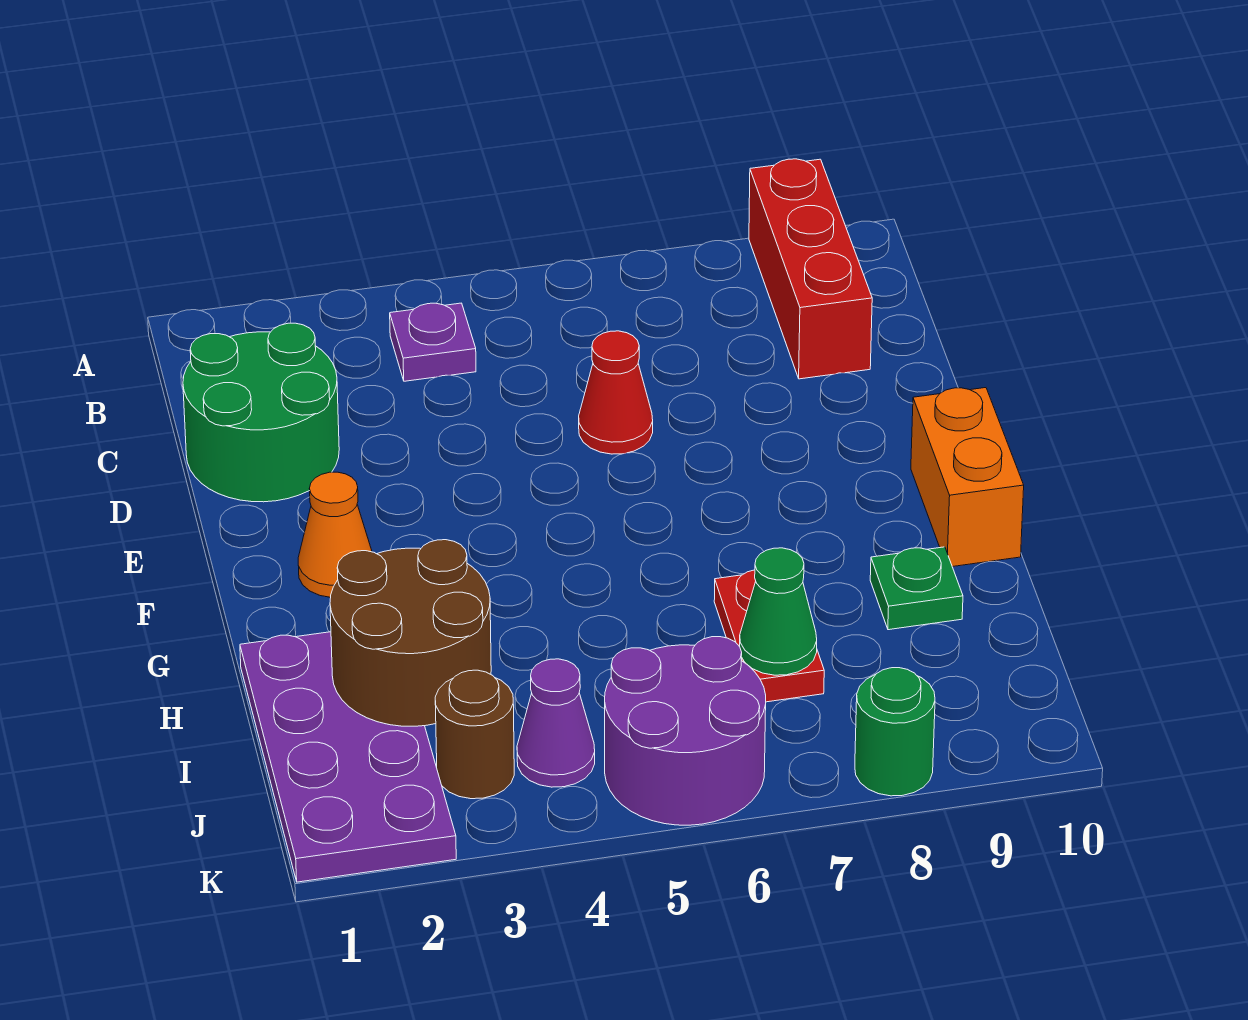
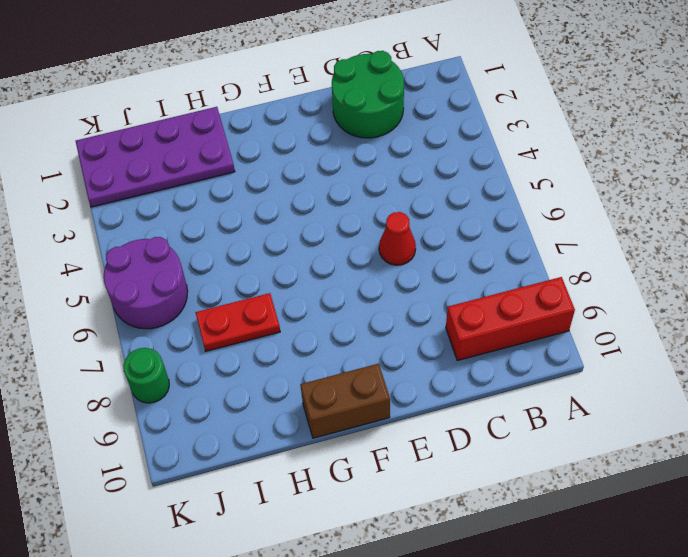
brown brick F10:G10 level 1 -> orange brick F10:G10 level 1
none -> purple plate B4 level 1
none -> orange cone F2 level 1
none -> green plate H9 level 1

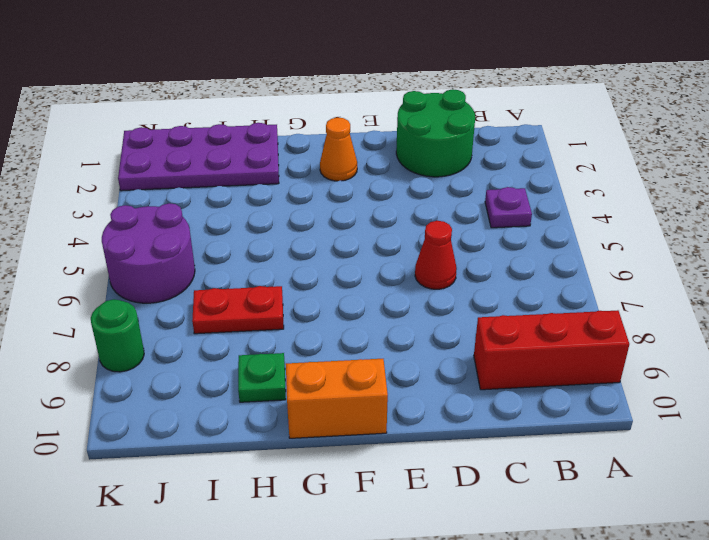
none -> brown round brick J3 level 1
none -> purple cone J4 level 1
none -> brown round brick H2:I3 level 2

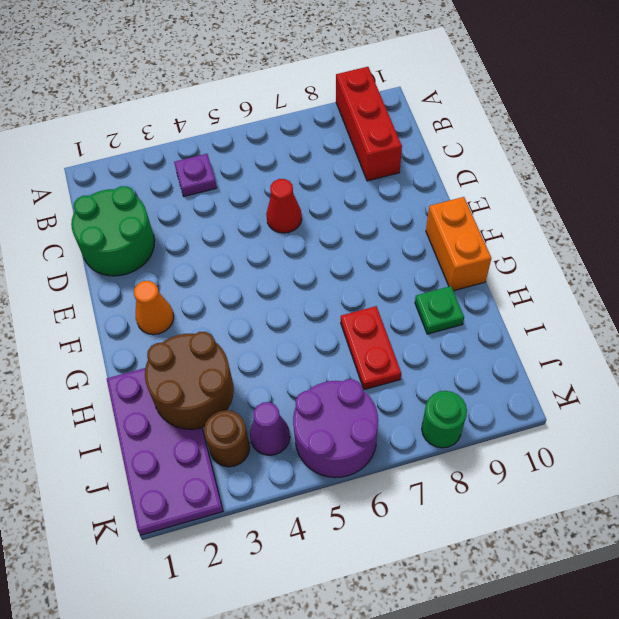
none -> green cone I7 level 2

